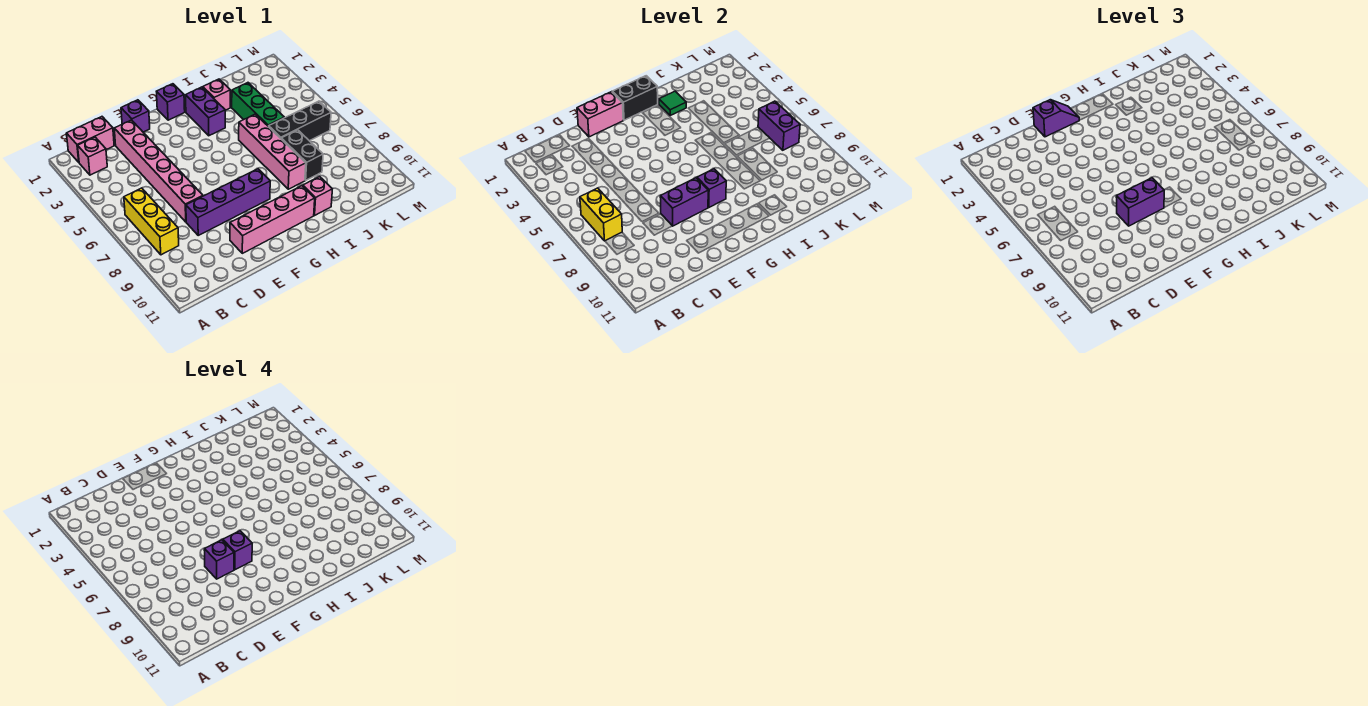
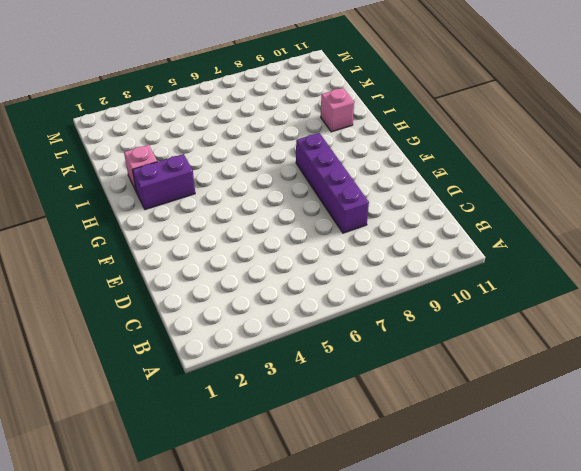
none -> pink brick B1:C1 level 1
none -> pink brick B2 level 1
none -> yellow brick B6:B8 level 1

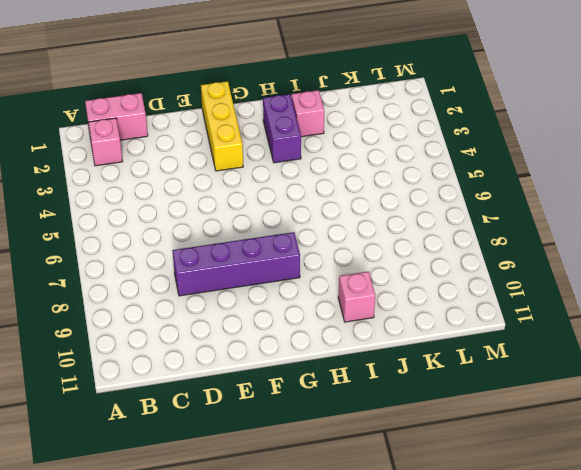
yellow brick F1:F3 level 1 -> yellow brick B6:B8 level 1
none -> pink brick D2:D7 level 1
none -> purple brick E1 level 1
none -> pink brick E10:H10 level 1

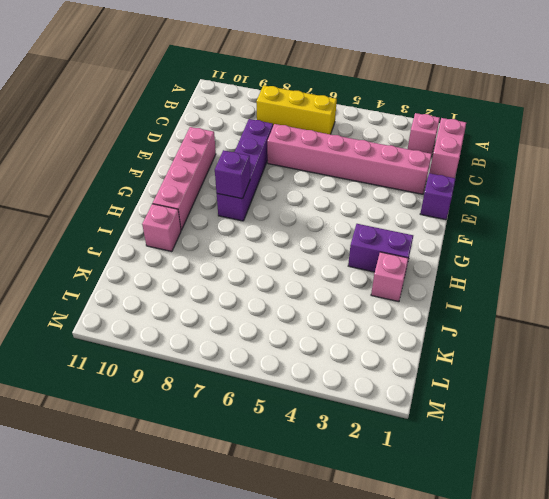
none -> purple brick G1 level 1
none -> pink brick I5:I8 level 1
none -> green brick J3:J5 level 1

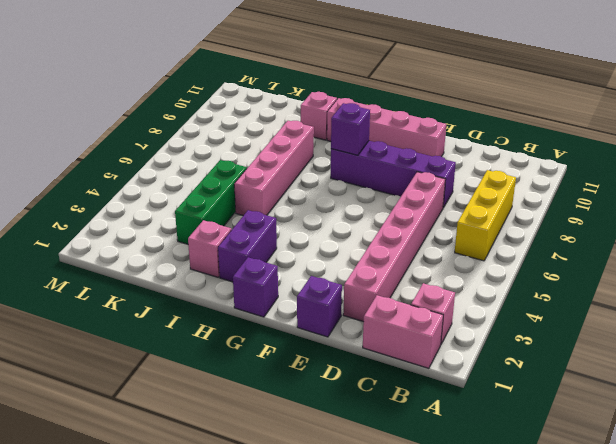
none -> black brick J6:L6 level 1
none -> black brick J7:J8 level 1
none -> yellow brick B6:B7 level 2

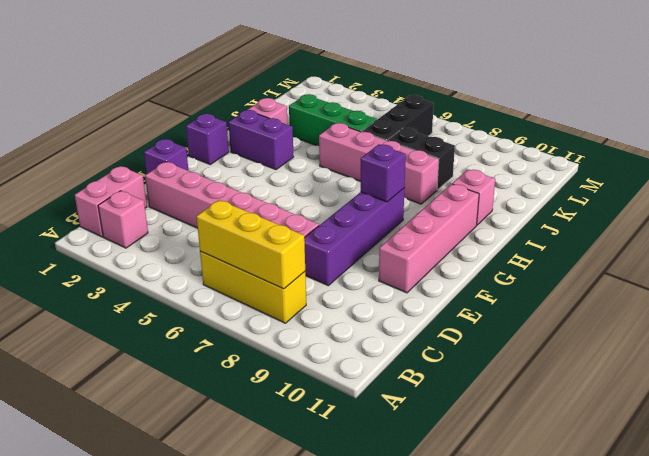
yellow brick B6:B8 level 2 -> yellow brick B6:B7 level 2
none -> pink brick E1:F1 level 2
none -> purple brick E8:F8 level 2
none -> black brick G1:H1 level 2

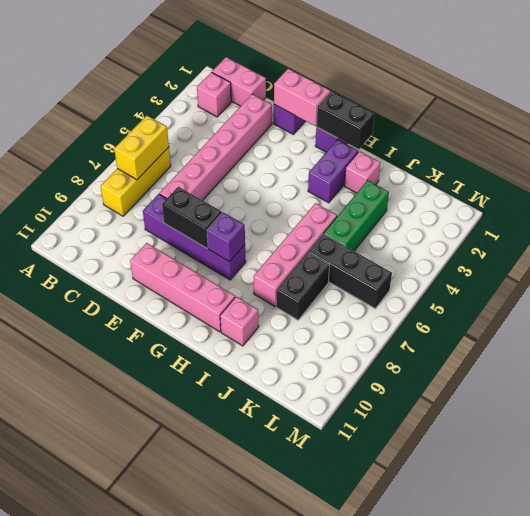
black brick E8:F8 level 2 -> purple brick E8:F8 level 2
none -> green tile I2 level 2
none -> purple brick L6:L7 level 2
none -> purple slope E1:F1 level 3 top E

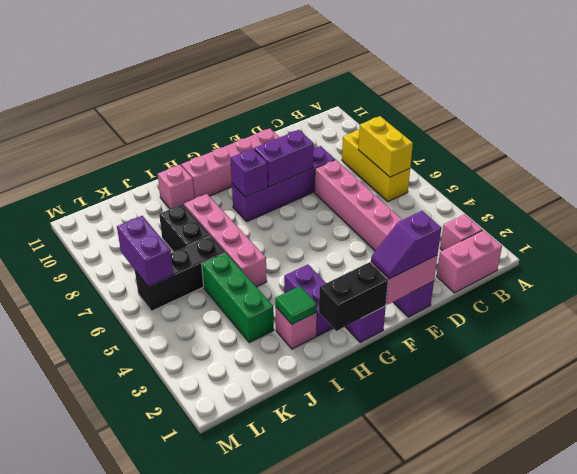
none -> purple brick E8:F8 level 3
none -> purple brick E8 level 4
none -> purple brick F8 level 4

